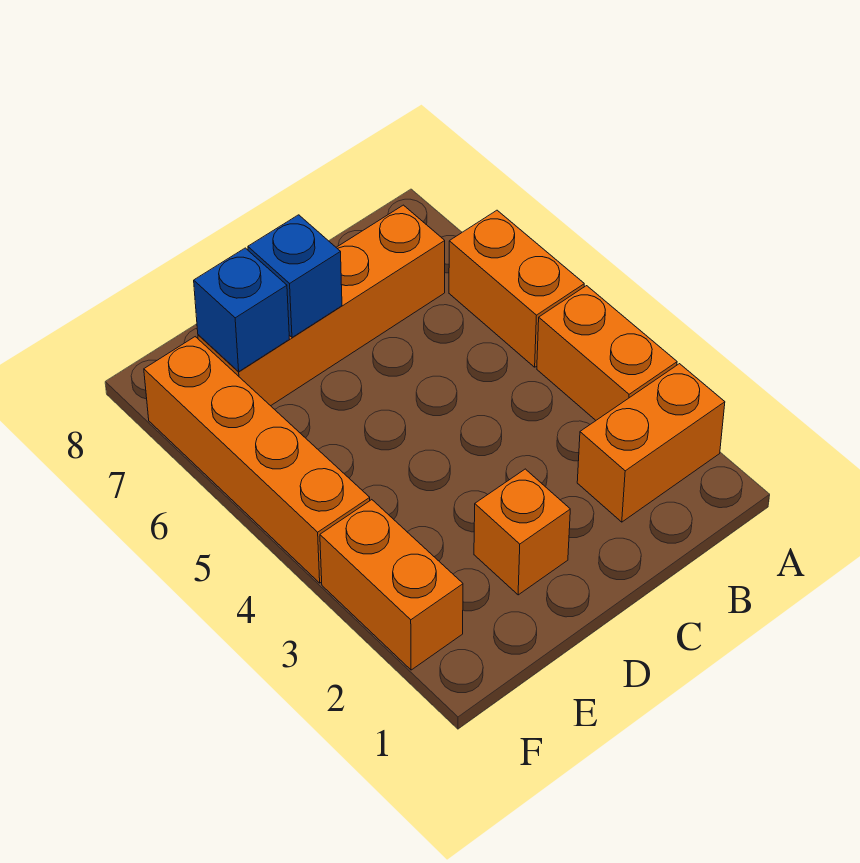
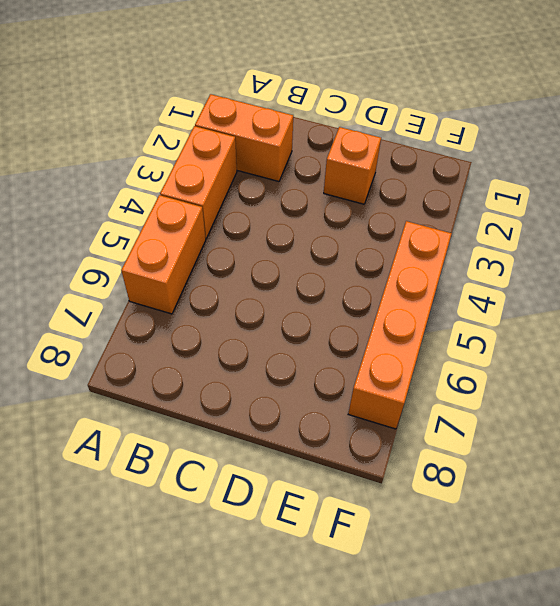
none -> orange brick B7:E7 level 1
none -> orange brick F2:F3 level 1

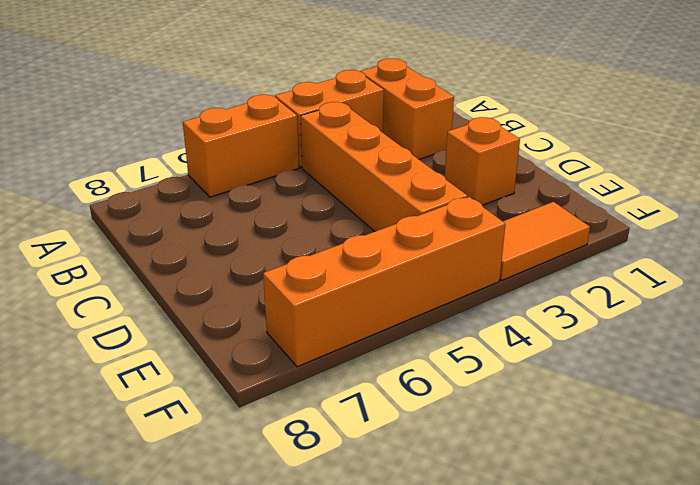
orange brick B4:E4 level 1 -> orange brick B7:E7 level 1
orange tile F2:F3 level 1 -> orange brick F2:F3 level 1
none -> blue brick D7 level 2
none -> blue brick E7 level 2

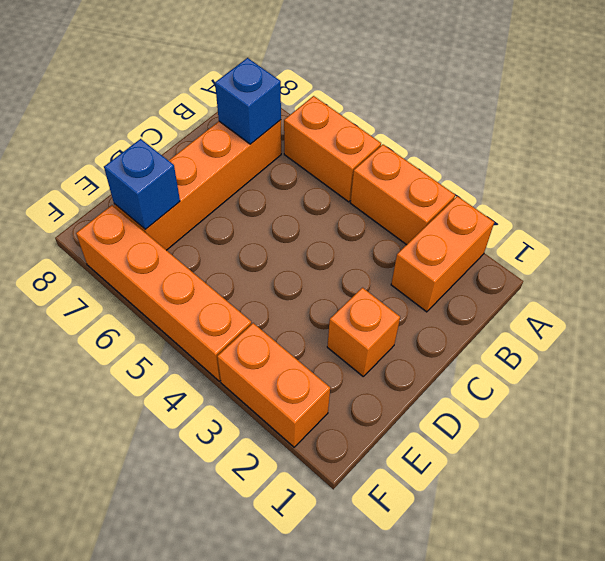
blue brick B7 level 2 -> blue brick D7 level 2

